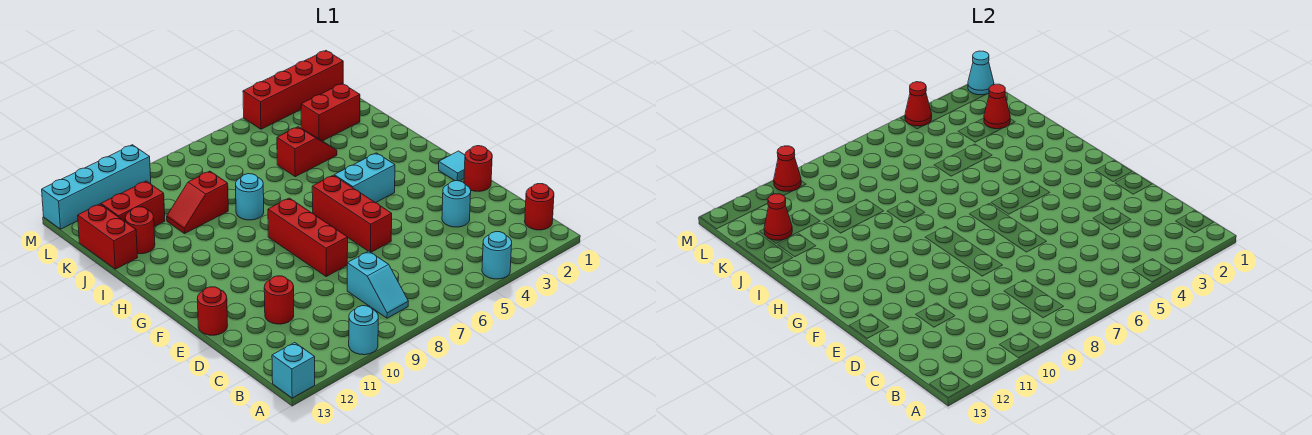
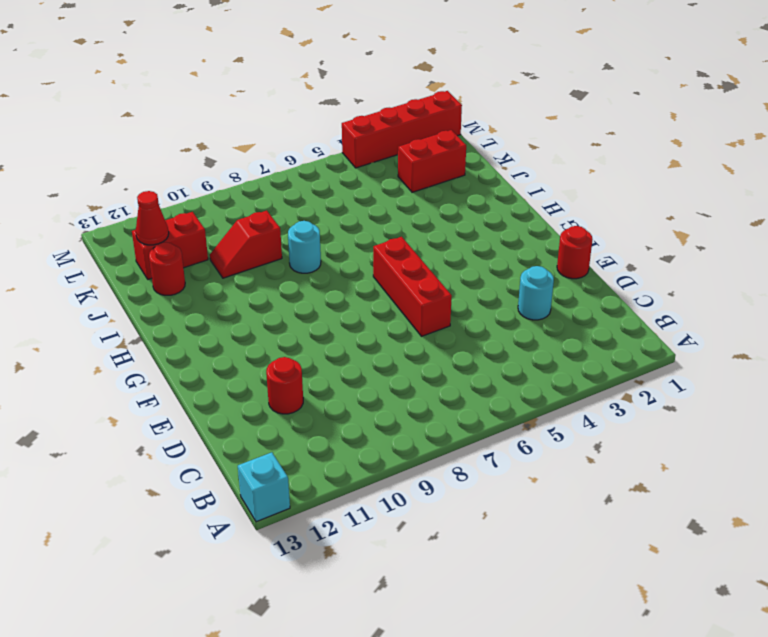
none -> cyan round brick A4 level 1
none -> cyan round brick A10 level 1
none -> red round brick B1 level 1

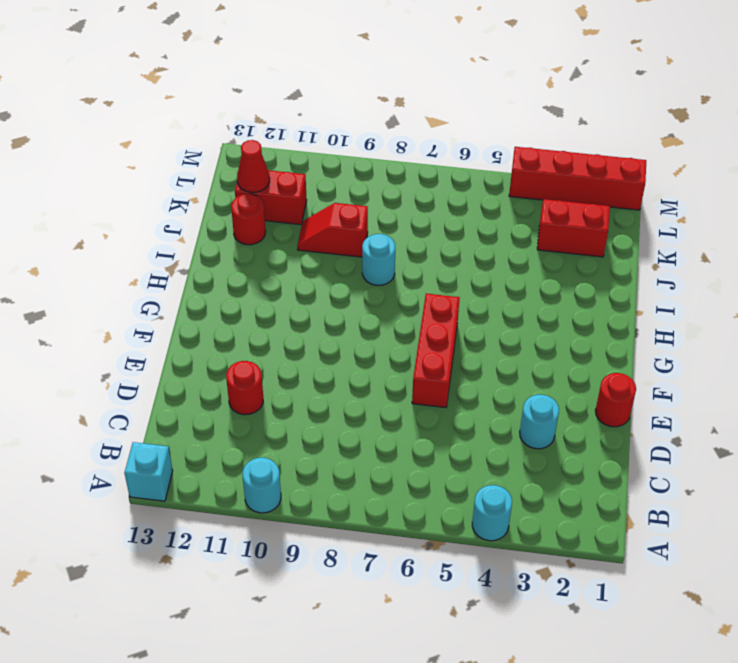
none -> red round brick B1 level 1
none -> cyan slope B8:C8 level 1 top C
none -> red brick E8:G8 level 1

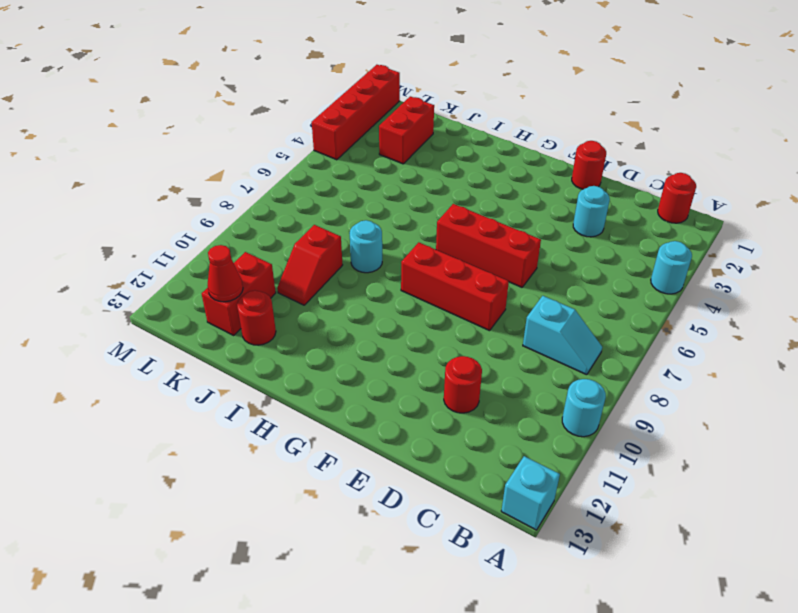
none -> red round brick E13 level 1
none -> cyan tile F1 level 1
none -> cyan brick G4:G5 level 1

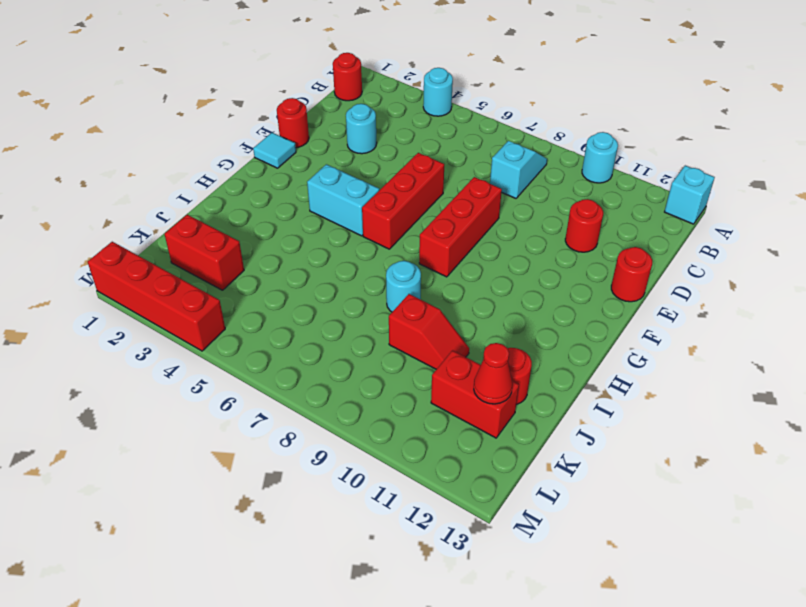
none -> red slope J4:J5 level 1 top 5
none -> red brick J13:K13 level 1
none -> cyan brick M10:M13 level 1

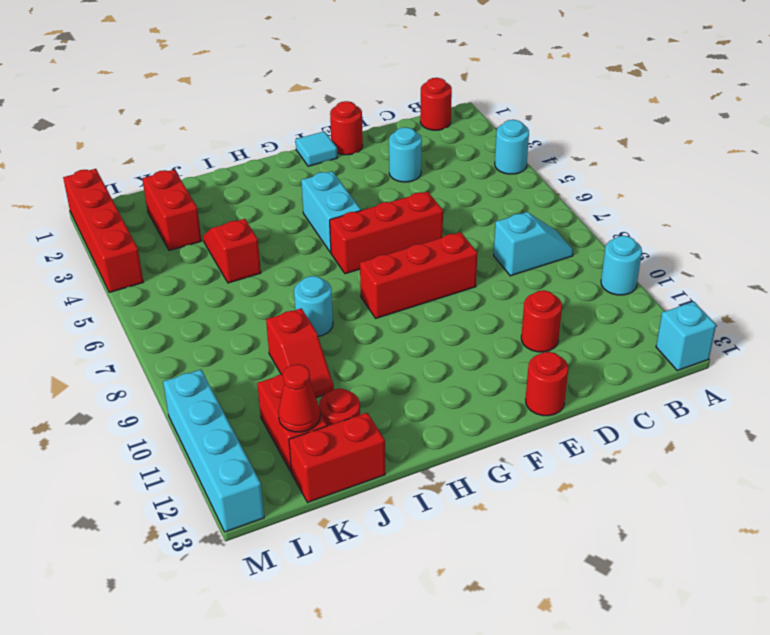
none -> red cone K2 level 2
none -> cyan cone M1 level 2
none -> red cone M4 level 2

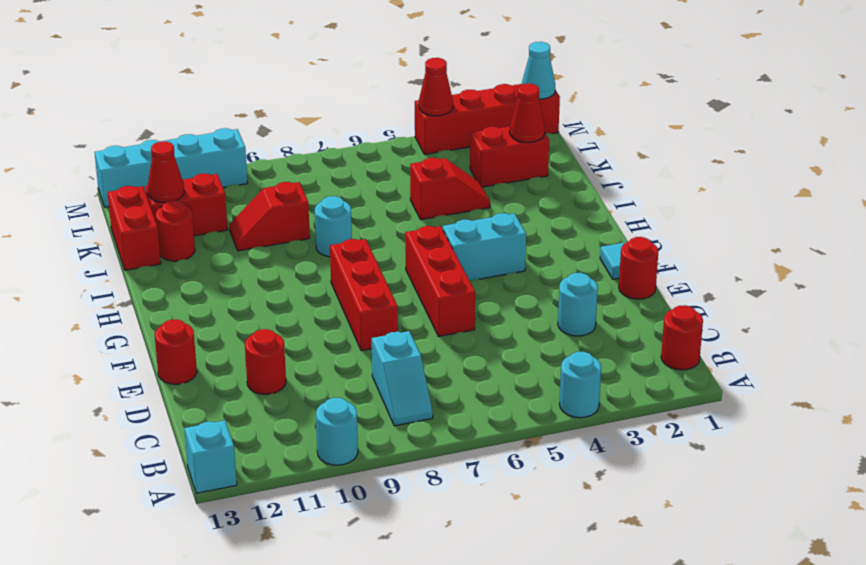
none -> red cone M10 level 2

